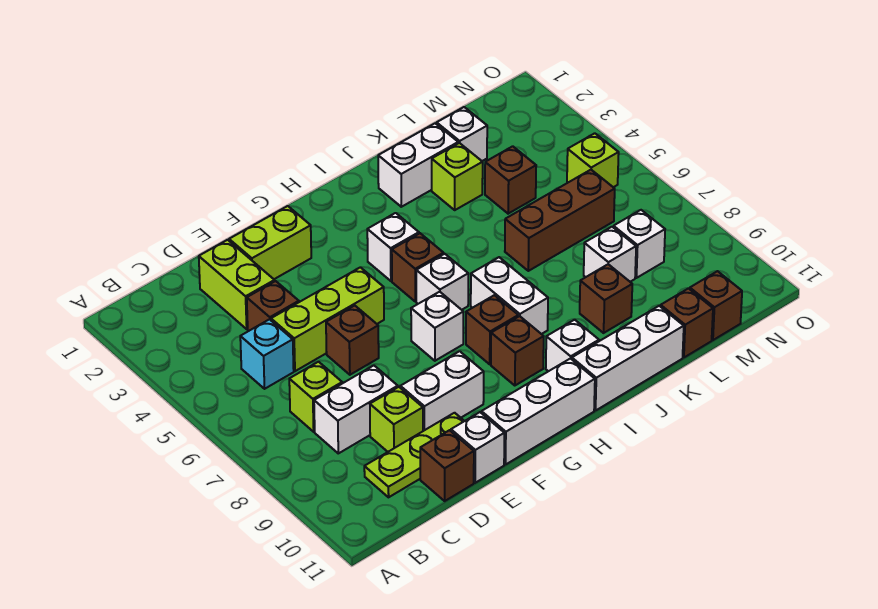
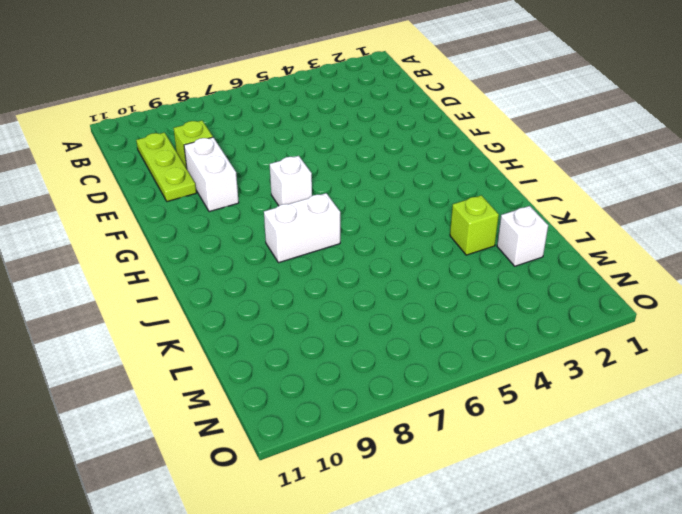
none -> cyan brick C5 level 1
none -> lime brick C7 level 1
none -> white brick C8:D8 level 1
none -> lime brick D2:D3 level 1

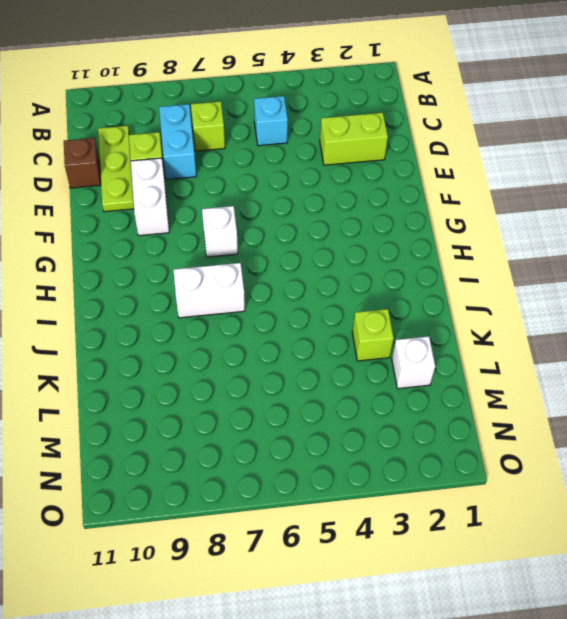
cyan brick C8:D8 level 1 -> white brick C8:D8 level 1
none -> brown brick D4 level 1
none -> lime brick D5:F5 level 1
none -> lime brick E2:F2 level 1
none -> brown brick E6 level 1

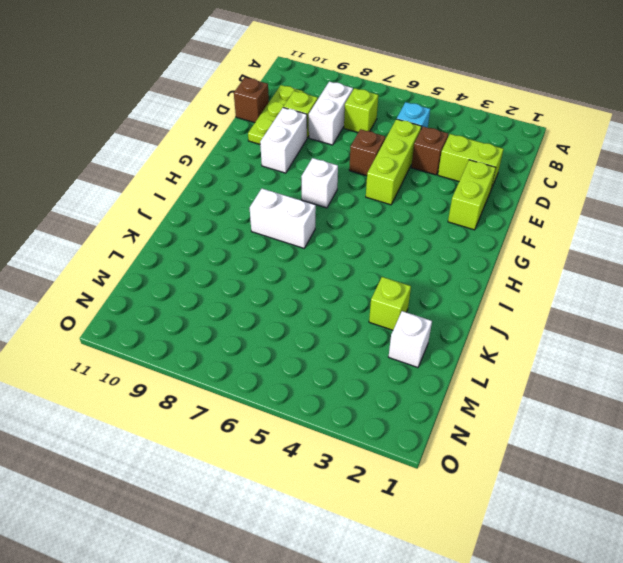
none -> white brick E11 level 1
none -> white brick F11:H11 level 1
none -> white brick H4 level 1
none -> brown brick H5 level 1

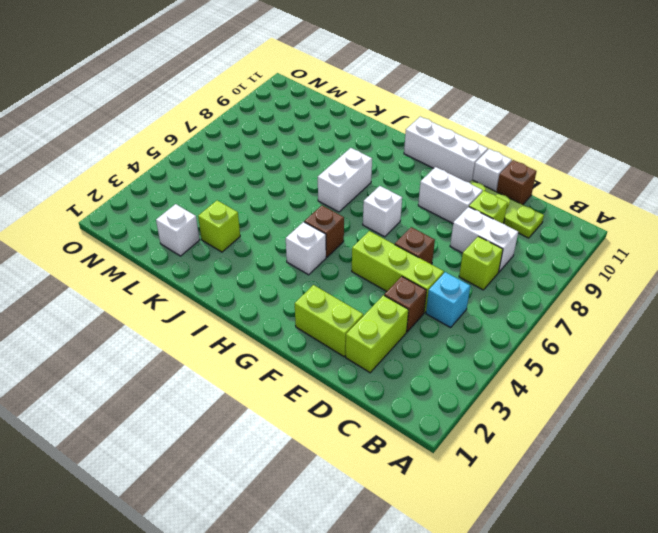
none -> white brick H6 level 1
none -> brown brick H8 level 1
none -> brown brick H9 level 1
none -> white brick I10 level 1

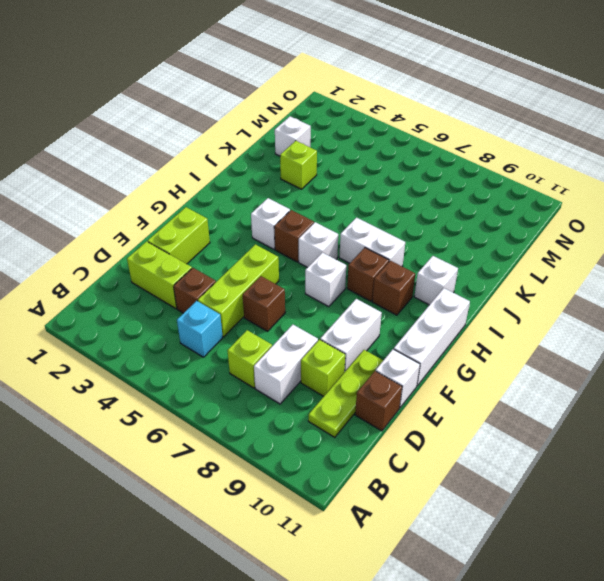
none -> white brick I11:K11 level 1
none -> white brick J2:K2 level 1
none -> brown brick K6:M6 level 1
none -> brown brick K9 level 1

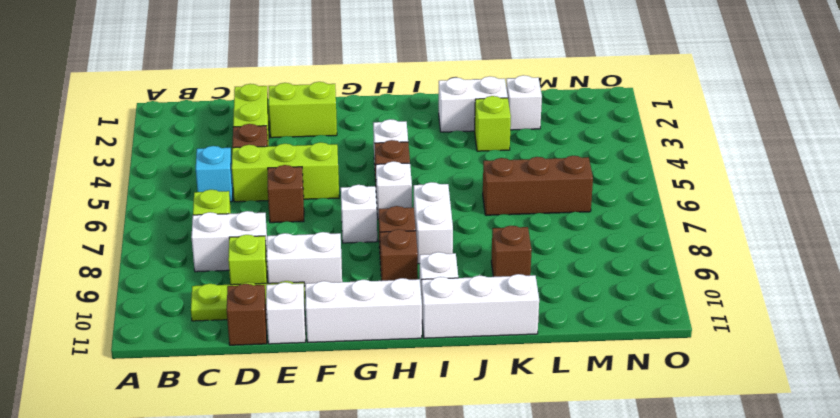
none -> brown brick L4 level 1
none -> white brick L8 level 1
none -> brown brick L11 level 1
none -> white brick M8 level 1

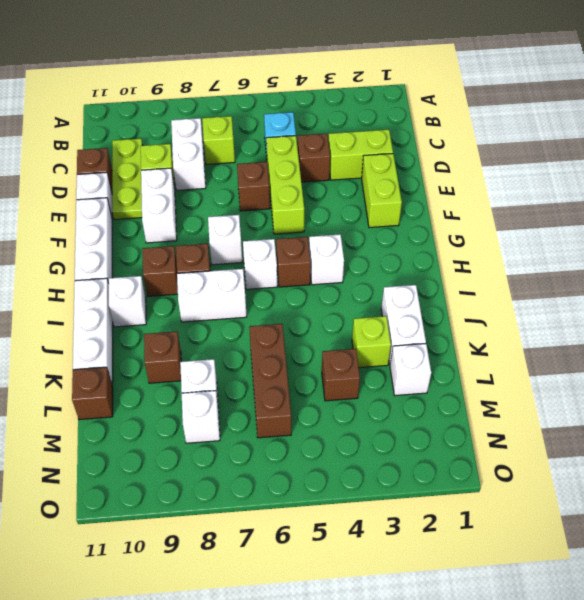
none -> brown brick M11 level 1
none -> lime brick N5 level 1

